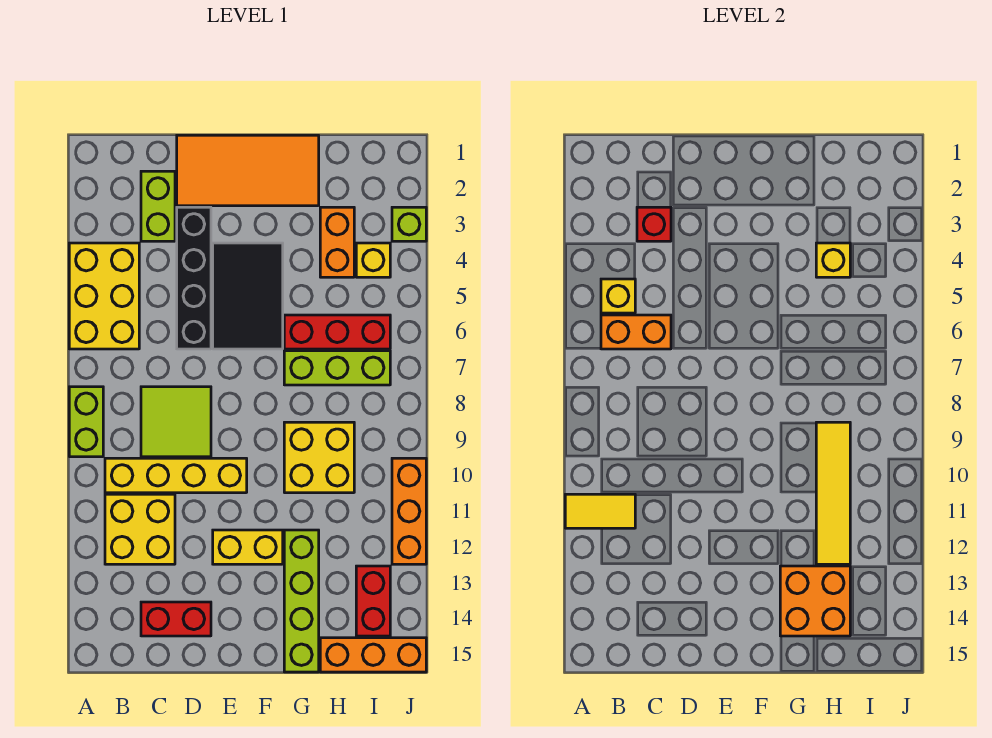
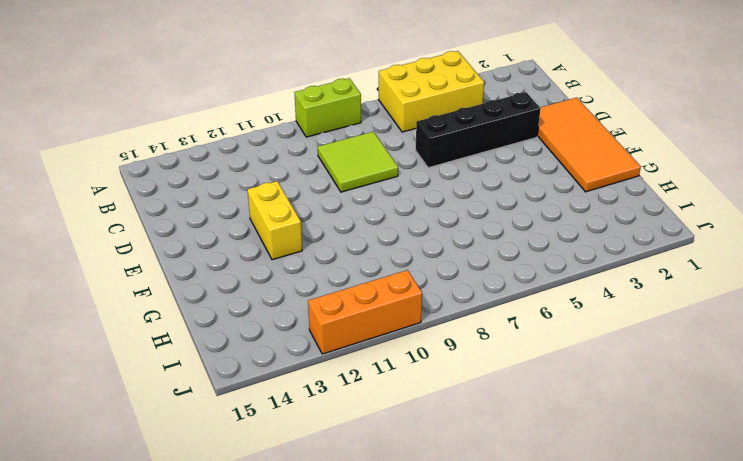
none -> yellow brick B10:E10 level 1
none -> yellow brick B11:C12 level 1
none -> lime brick C2:C3 level 1

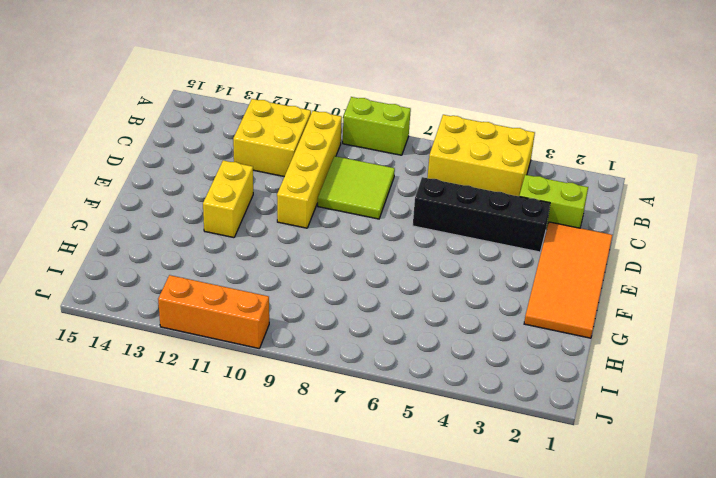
none -> red brick C14:D14 level 1
none -> black tile E4:F6 level 1
none -> red brick G6:I6 level 1

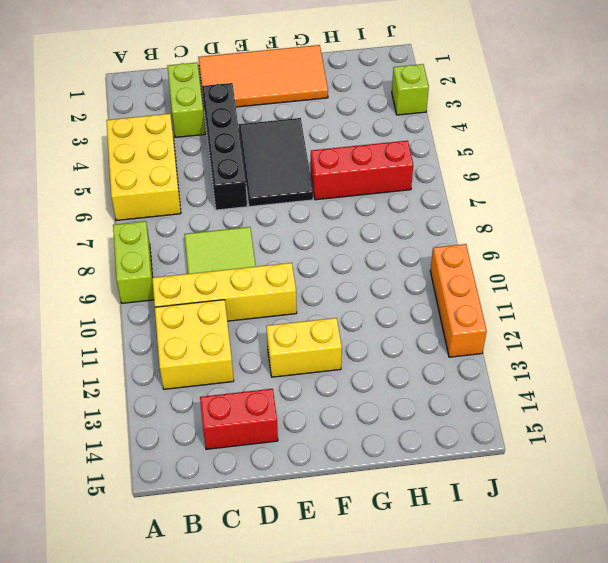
none -> lime brick G7:I7 level 1
none -> yellow brick G9:H10 level 1
none -> lime brick G12:G15 level 1

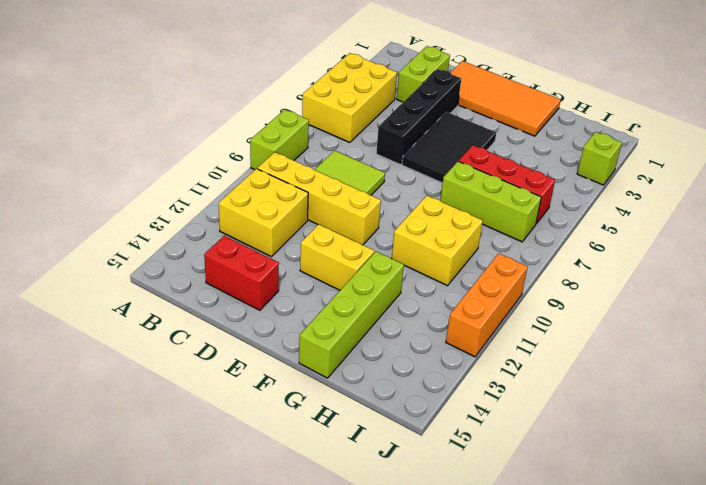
none -> orange brick H3:H4 level 1
none -> orange brick H15:J15 level 1
none -> yellow brick I4 level 1

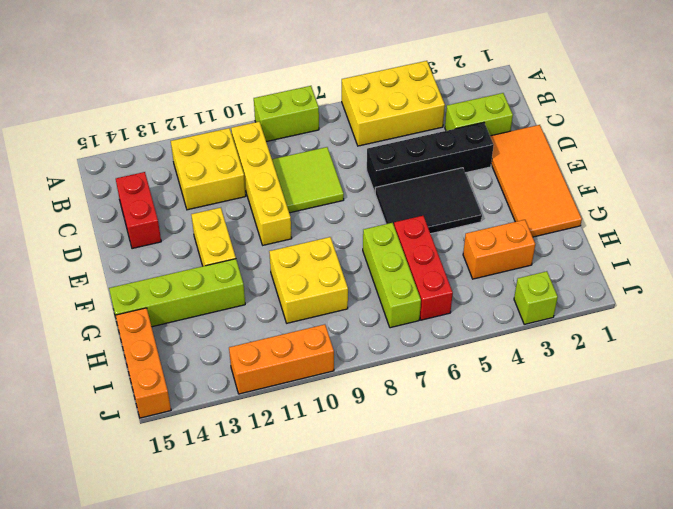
none -> yellow brick I4 level 1
none -> red brick I13:I14 level 1
none -> yellow tile A11:B11 level 2

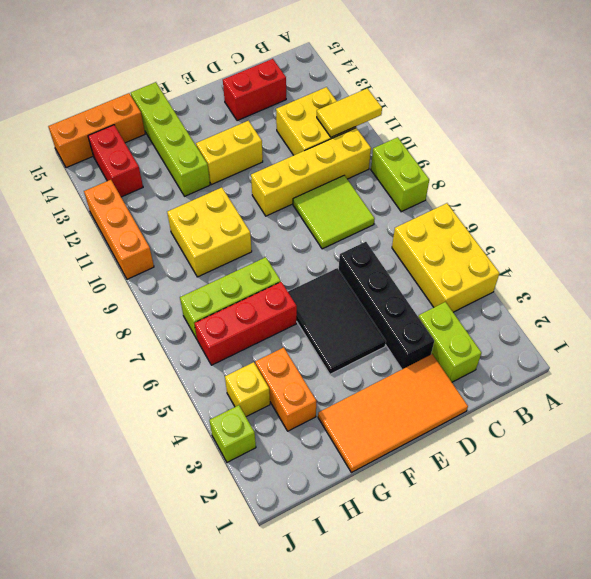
none -> yellow brick B5 level 2
none -> orange brick B6:C6 level 2
none -> red brick C3 level 2

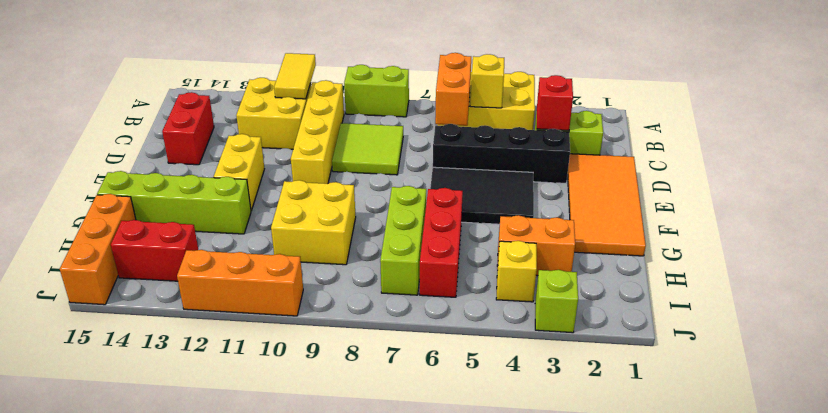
none -> orange brick G13:H14 level 2
none -> yellow brick H4 level 2
none -> yellow tile H9:H12 level 2

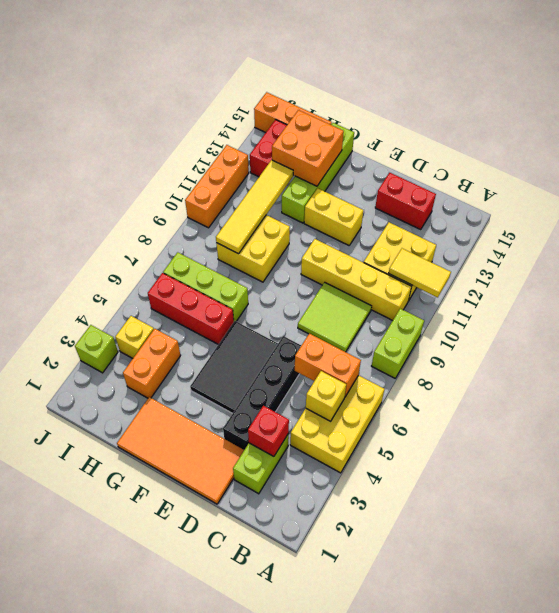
none -> yellow brick H4 level 2

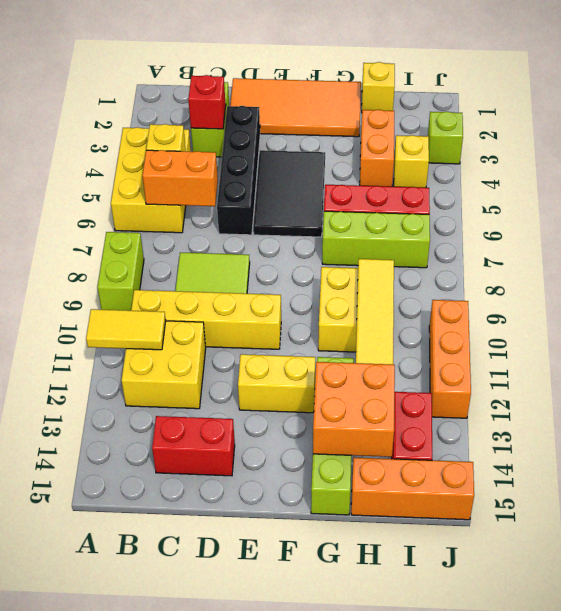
yellow brick H1 level 1 -> yellow brick H4 level 2

